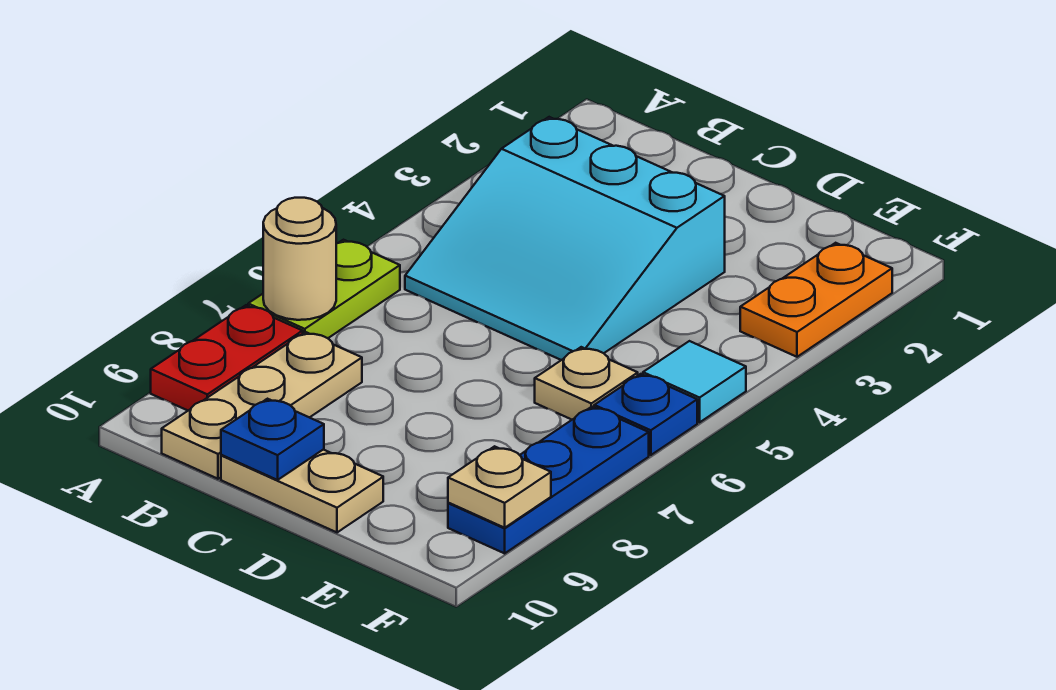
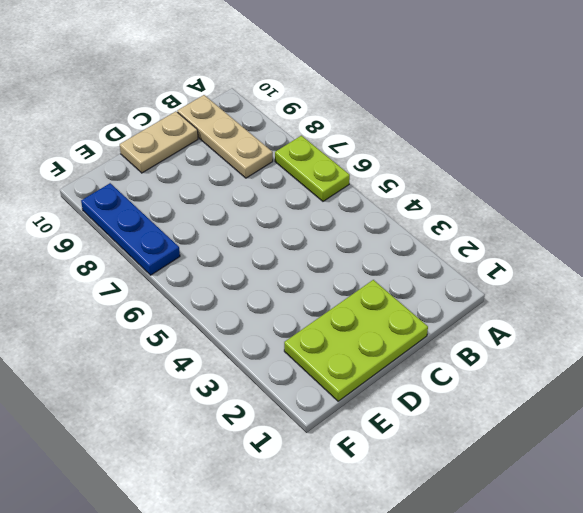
lime plate C1:E2 level 1 -> none
none -> red plate A8:A9 level 1
none -> cyan slope B3:D5 level 1 top 3
none -> tan plate E6 level 1

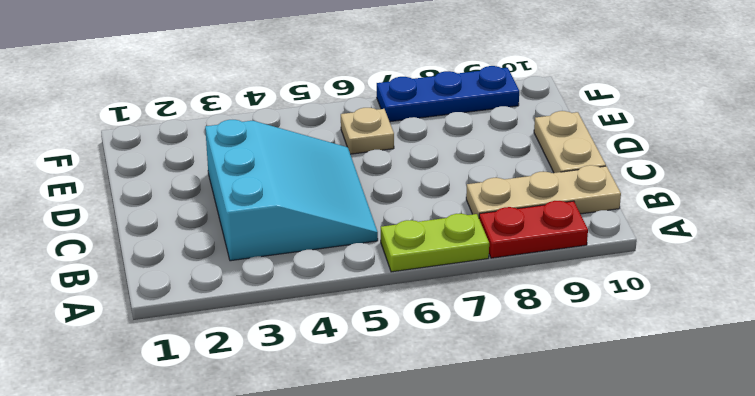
none -> orange plate F2:F3 level 1
none -> cyan tile F5 level 1
none -> blue plate F6 level 1

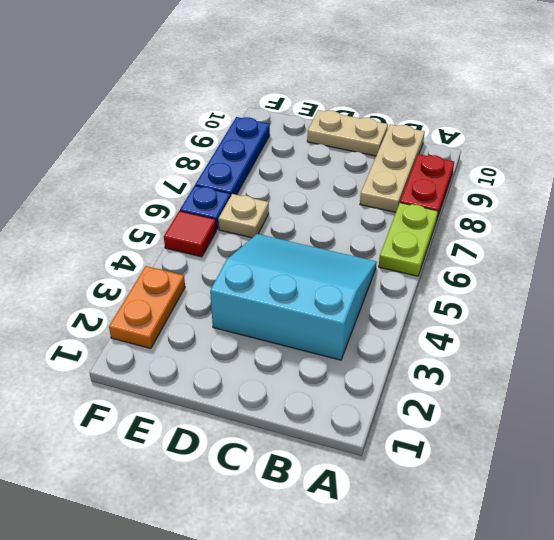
red tile F5 level 1 -> cyan tile F5 level 1
none -> tan round brick A7 level 2
none -> blue plate C10 level 2
none -> tan plate F9 level 2

